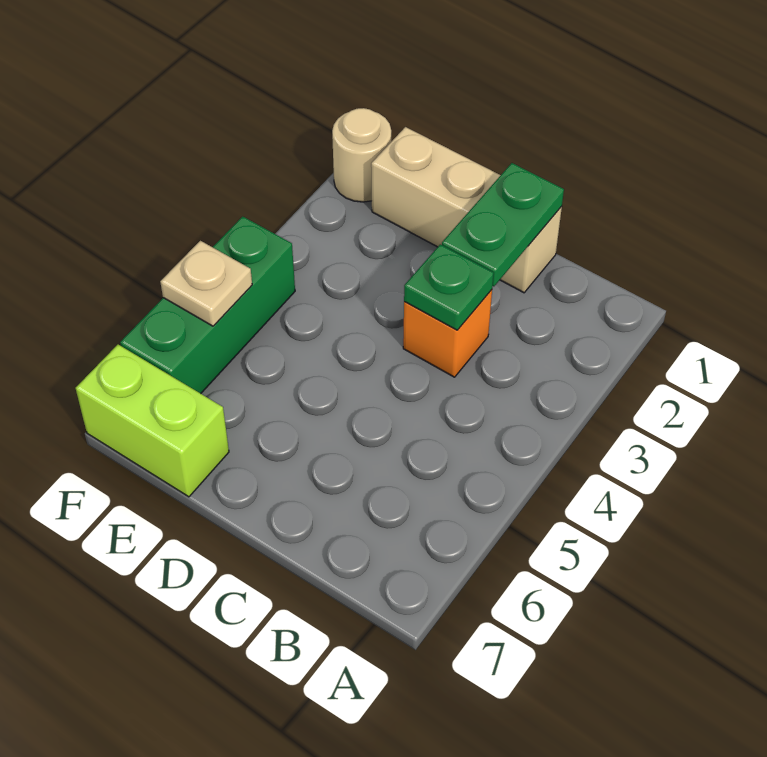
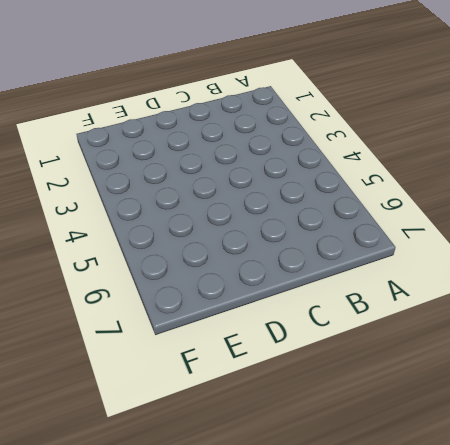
none -> tan brick C1:E1 level 1
none -> orange brick C3 level 1

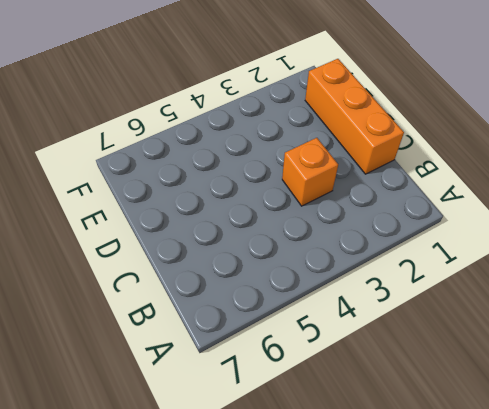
orange brick C1:E1 level 1 -> tan brick C1:E1 level 1
none -> lime brick E7:F7 level 1
none -> tan round brick F1 level 1

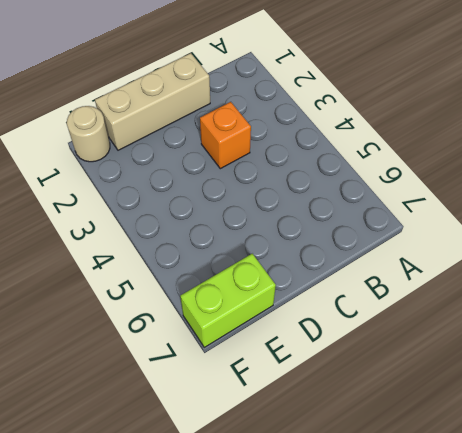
none -> green brick F4:F6 level 1
none -> green plate C1:C2 level 2

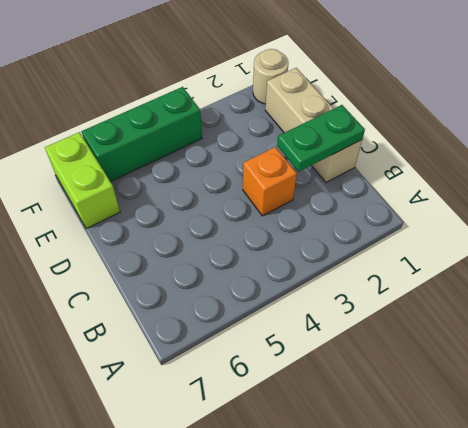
none -> green plate C3 level 2
none -> tan plate F5 level 2

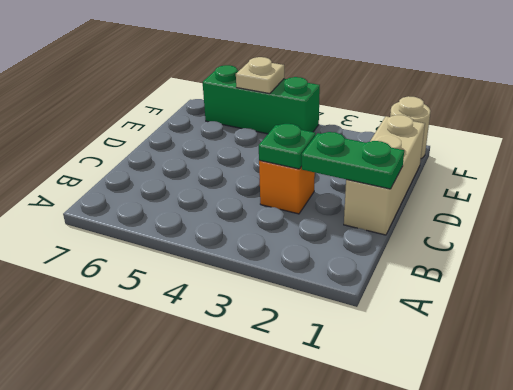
none -> lime brick E7:F7 level 1

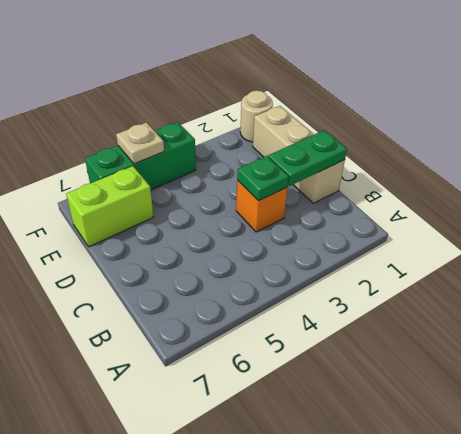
lime brick E6:E7 level 1 -> lime brick E7:F7 level 1

